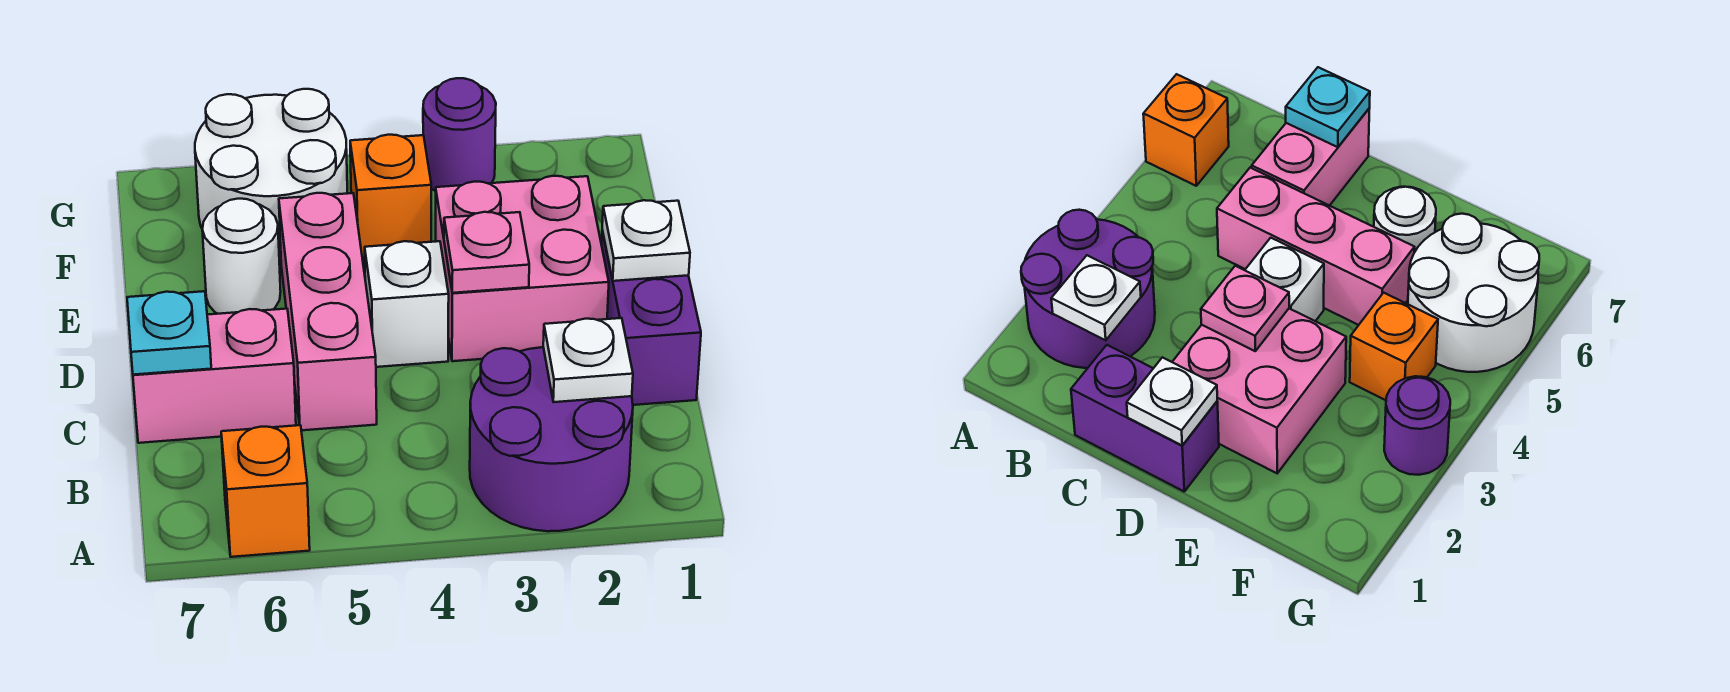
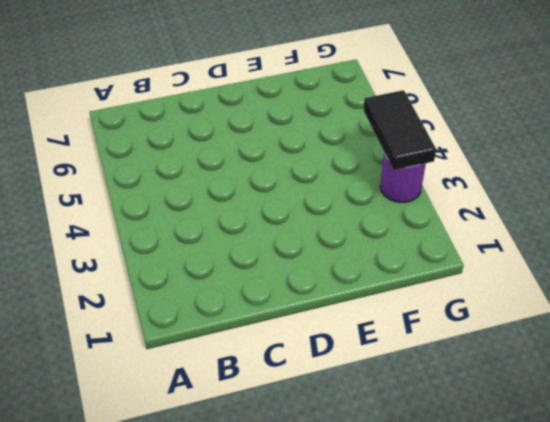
black tile G3:G4 level 2 -> none
none -> purple round brick A2:B3 level 1
none -> orange brick A6 level 1
none -> purple brick C1:D1 level 1

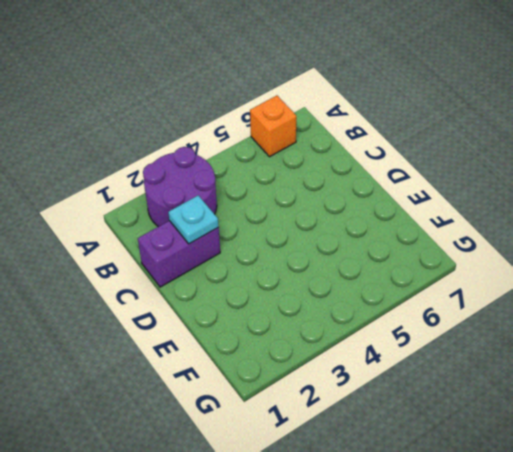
purple brick C1:C2 level 1 -> purple brick C1:D1 level 1
cyan plate C2 level 2 -> cyan plate C7 level 2
none -> pink brick C5:E5 level 1
none -> pink brick C6:C7 level 1
none -> pink brick D2:E3 level 1

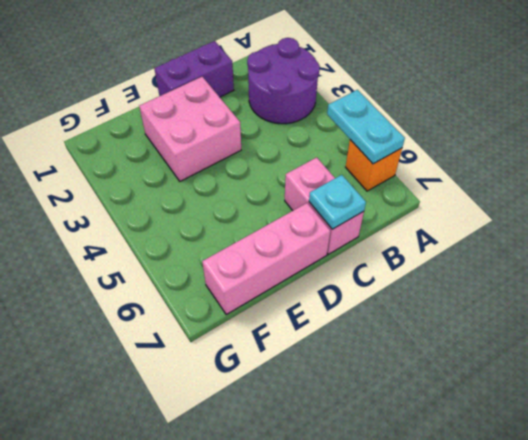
cyan plate A5:A6 level 2 -> none
pink brick D7:F7 level 1 -> pink brick C5:E5 level 1
none -> white brick D4 level 1
none -> white round brick E6 level 1
none -> orange brick F4 level 1

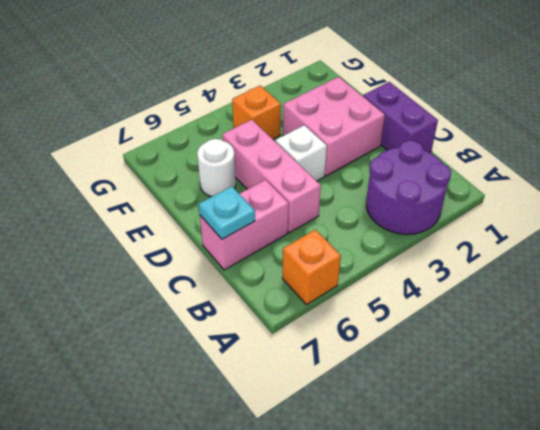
none -> white round brick F5:G6 level 1
none -> purple round brick G3 level 1
none -> white plate B2 level 2

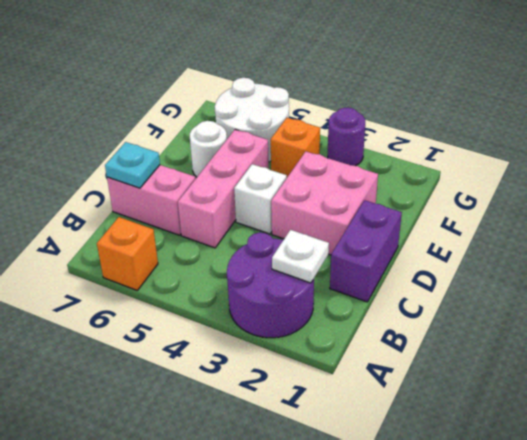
none -> white plate D1 level 2
none -> pink plate D3 level 2

